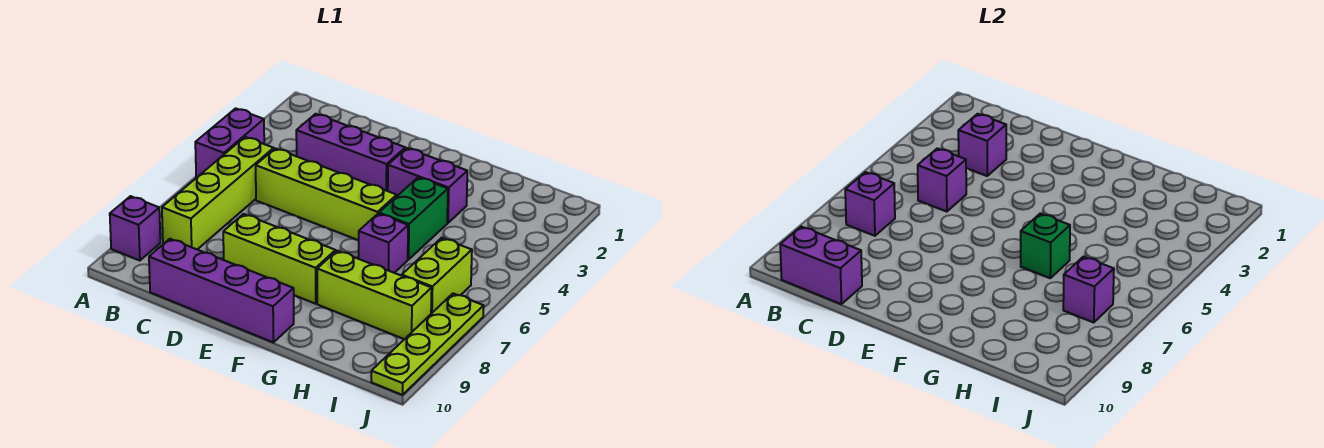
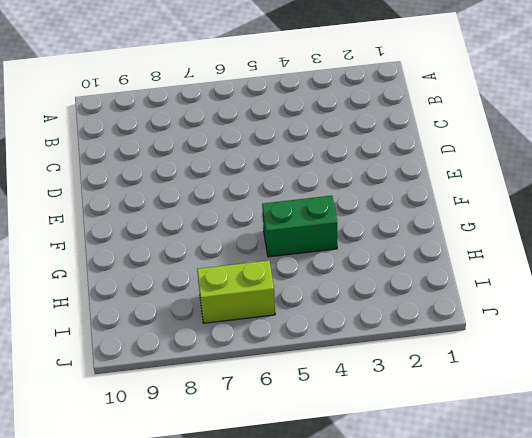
none -> purple brick A4:A5 level 1
none -> purple brick A9 level 1
none -> lime brick B5:B8 level 1

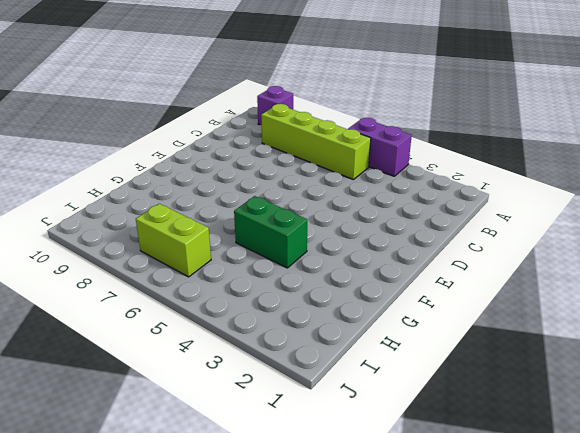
none -> purple brick C3:E3 level 1
none -> lime brick C5:F5 level 1
none -> purple brick C10:F10 level 1

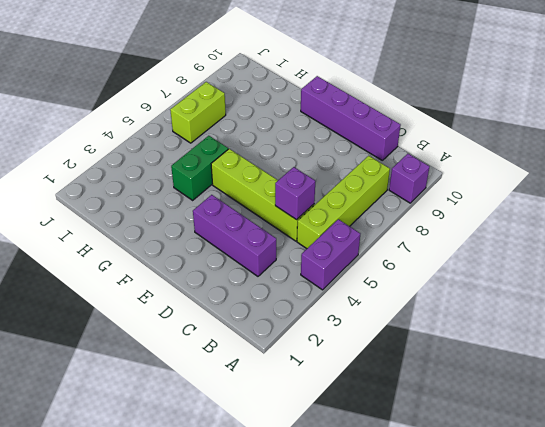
none -> lime brick D8:F8 level 1
none -> purple brick F3:G3 level 1
none -> purple brick G6 level 1

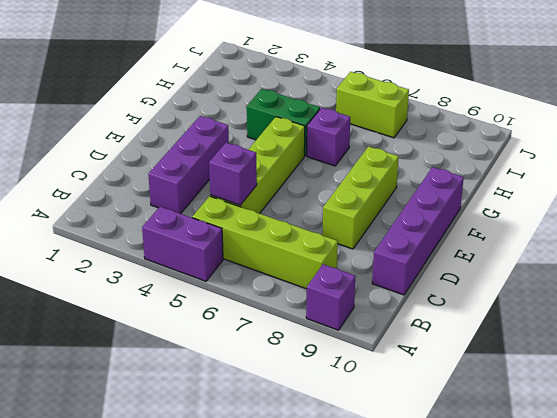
none -> purple brick F3:G3 level 1
none -> lime brick G8:I8 level 1
none -> lime plate J7:J10 level 1

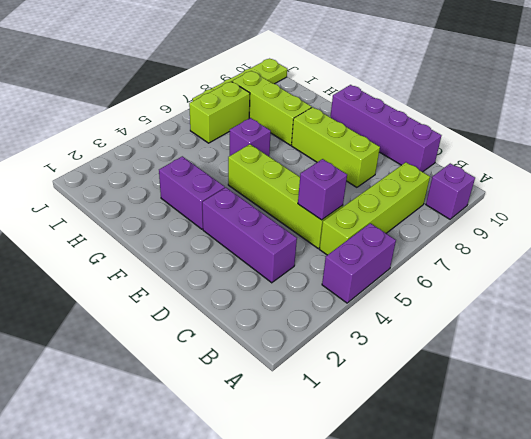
none -> green brick G4:G5 level 1
none -> purple brick B7 level 2
none -> purple brick B10:C10 level 2

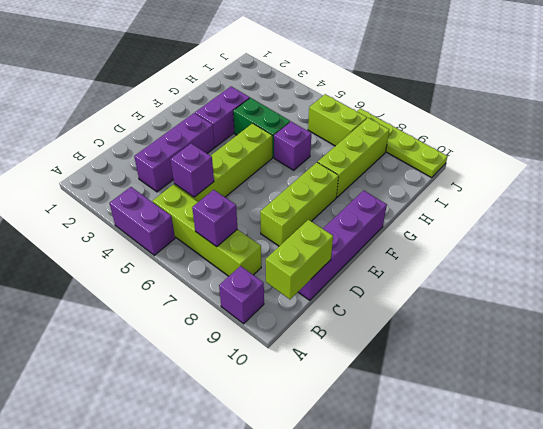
lime brick B10:C10 level 2 -> purple brick B10:C10 level 2
none -> purple brick C3 level 2
none -> green brick G6 level 2
none -> purple brick I7 level 2

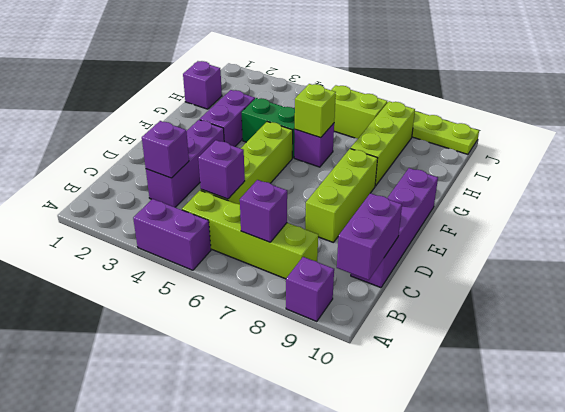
lime brick G6 level 2 -> green brick G6 level 2
purple brick H1 level 1 -> purple brick I7 level 2

